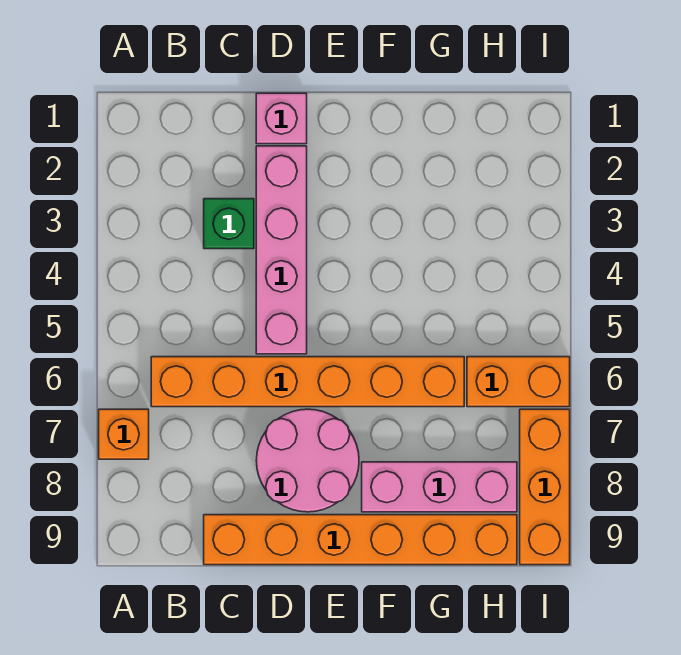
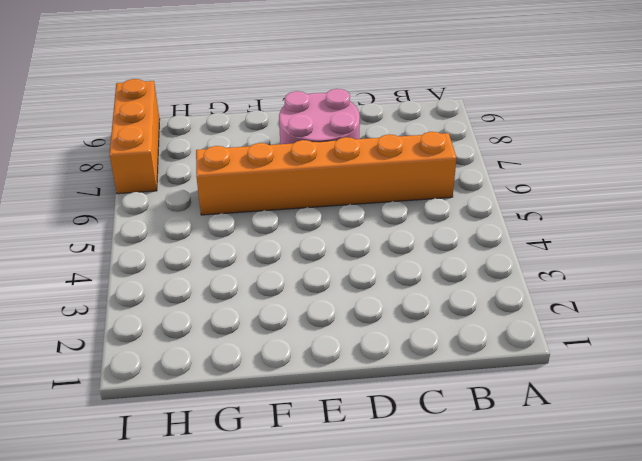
none -> orange brick A7 level 1
none -> green brick C3 level 1

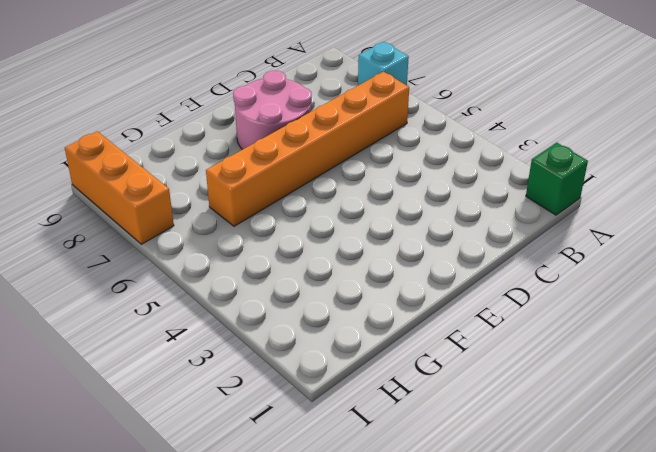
green brick A1 level 1 -> green brick C3 level 1
cyan brick A7 level 1 -> orange brick A7 level 1
none -> orange brick C9:H9 level 1
none -> pink brick D1 level 1

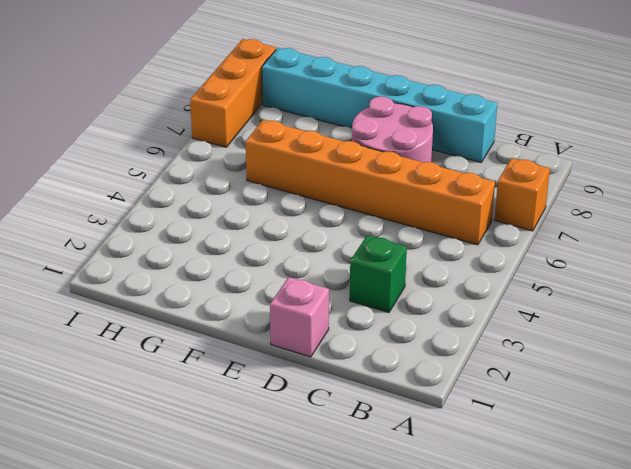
cyan brick C9:H9 level 1 -> orange brick C9:H9 level 1
none -> pink brick D2:D5 level 1
none -> pink brick F8:H8 level 1

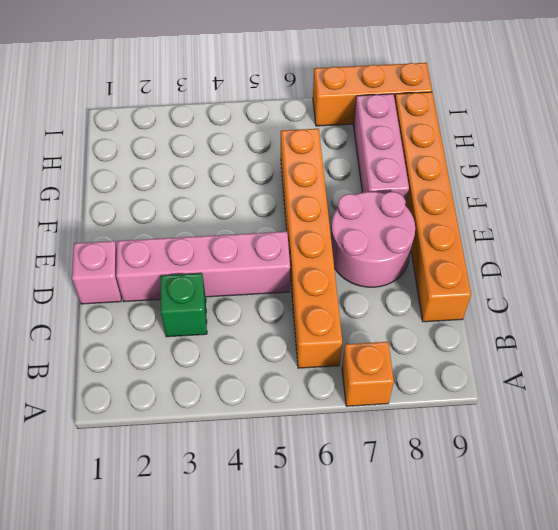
none -> orange brick H6:I6 level 1

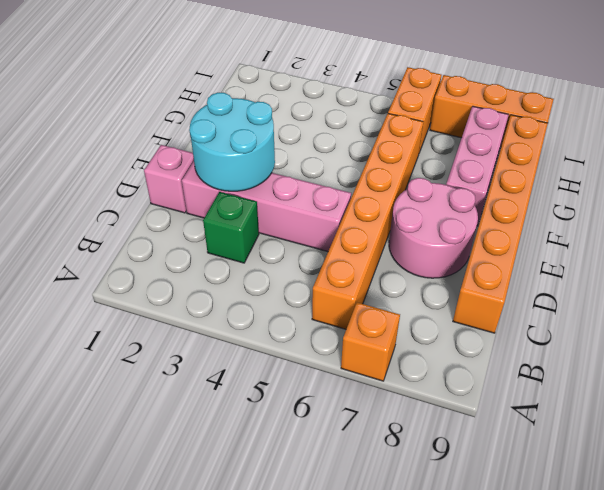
cyan round brick D2:E3 level 2 -> none

